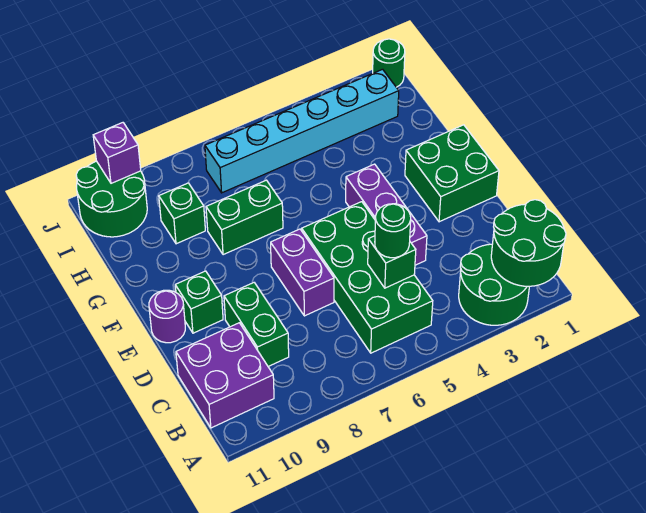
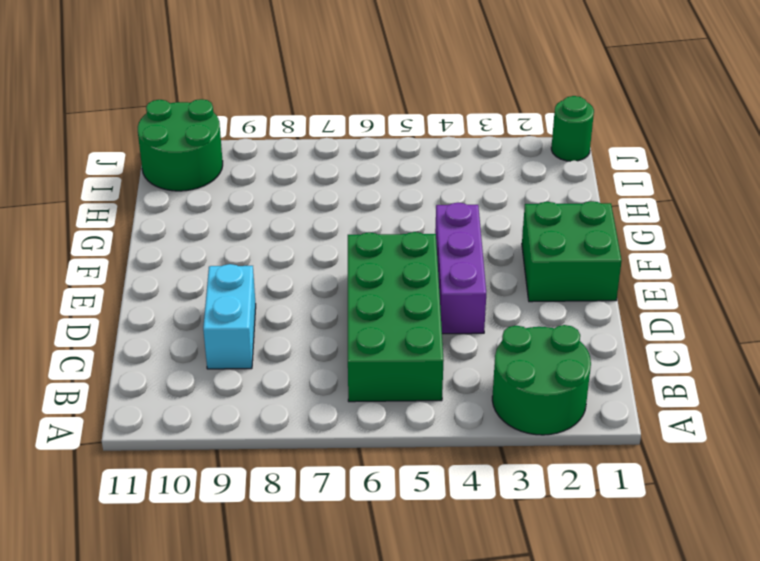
cyan brick C9:D9 level 1 -> green brick C9:D9 level 1
none -> purple brick B10:C11 level 1
none -> purple brick D7:E7 level 1
none -> green brick E10 level 1

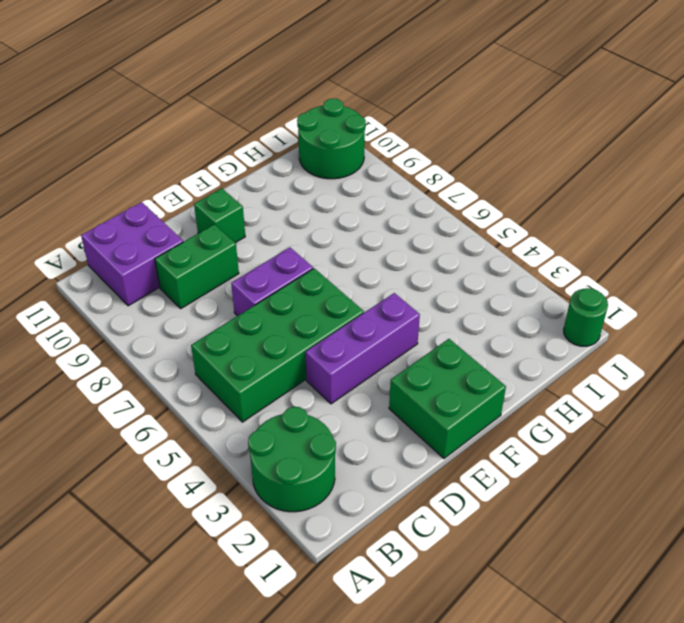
none -> purple round brick E11 level 1
none -> green brick G7:G8 level 1
none -> green brick H9 level 1

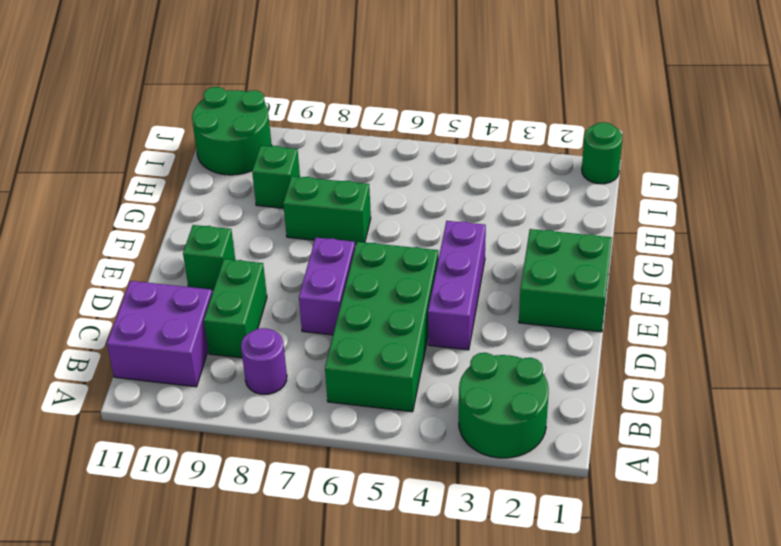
purple round brick B8 level 1 -> purple round brick E11 level 1
none -> cyan brick I2:I7 level 1
none -> green round brick A1:B2 level 2
none -> green brick C5 level 2

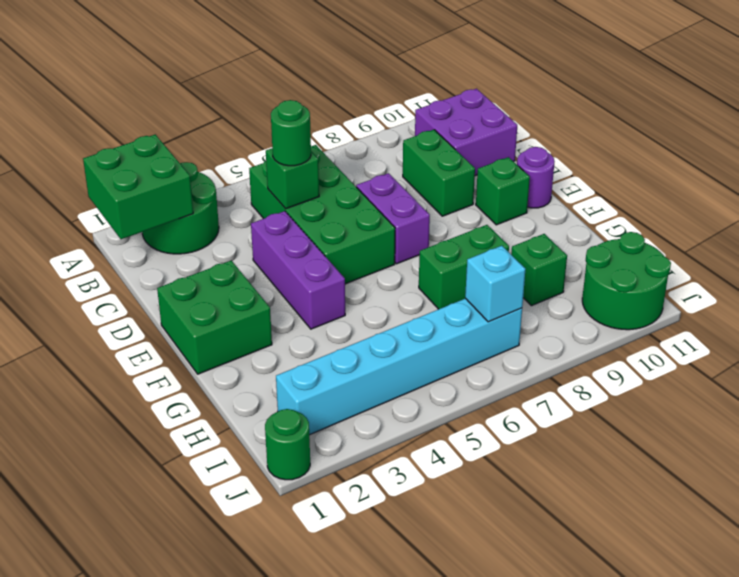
green brick A1:B2 level 2 -> green round brick A1:B2 level 2
cyan brick I7 level 2 -> none
none -> purple brick J10 level 2

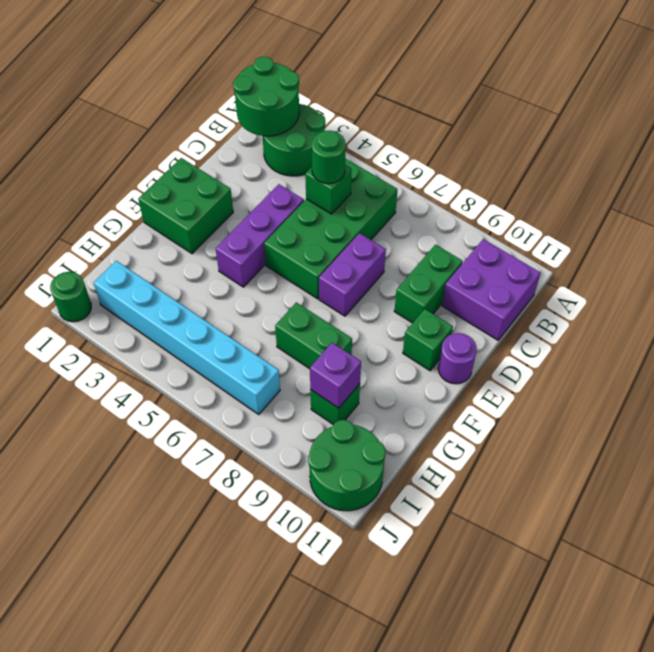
purple brick H9 level 2 -> purple brick J10 level 2

